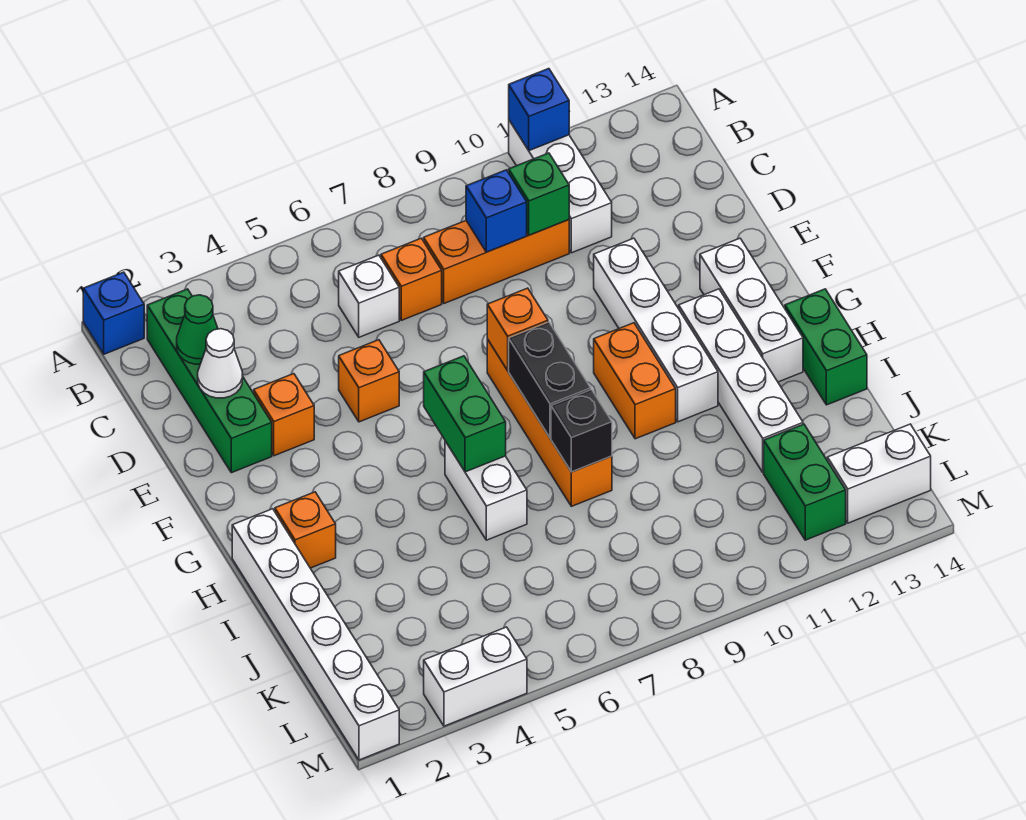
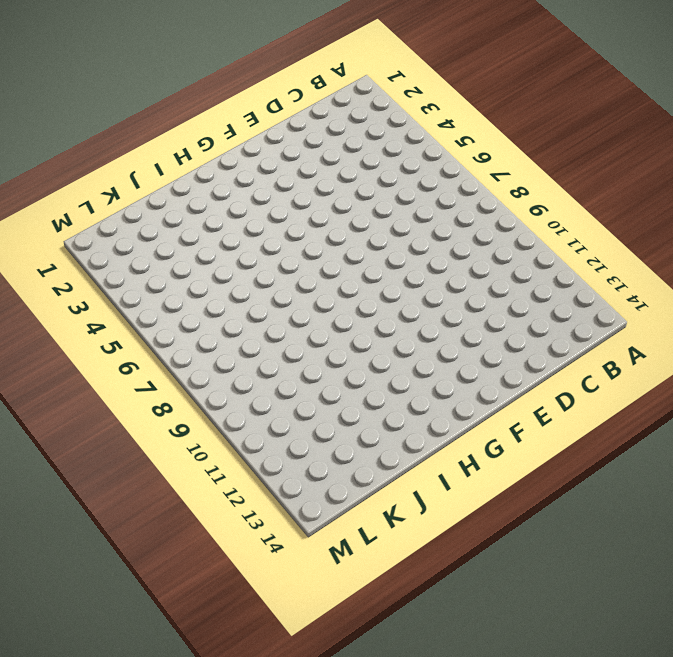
none -> blue brick A1 level 1
none -> white brick A11:C11 level 1
none -> green brick B2:E2 level 1

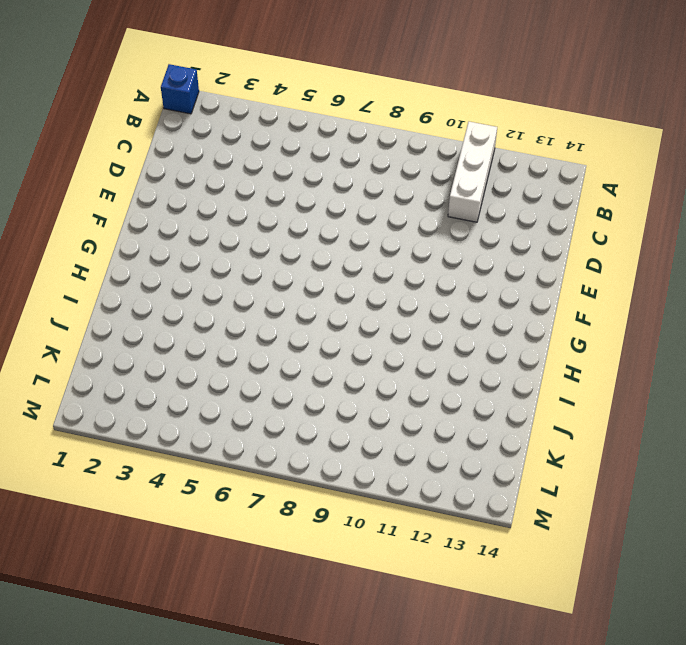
none -> green brick B2:E2 level 1
none -> white brick C6 level 1
none -> orange brick C7 level 1

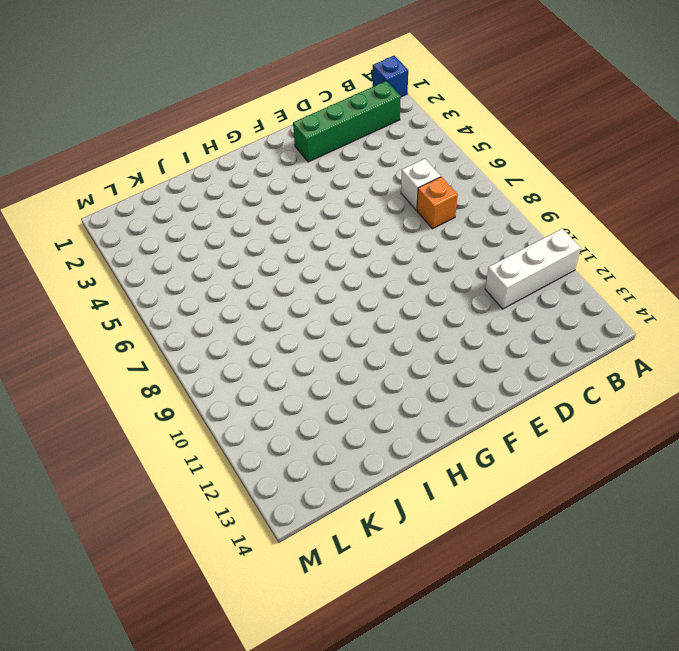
none -> orange brick C8:C10 level 1
none -> orange brick E3 level 1
none -> orange brick E5 level 1

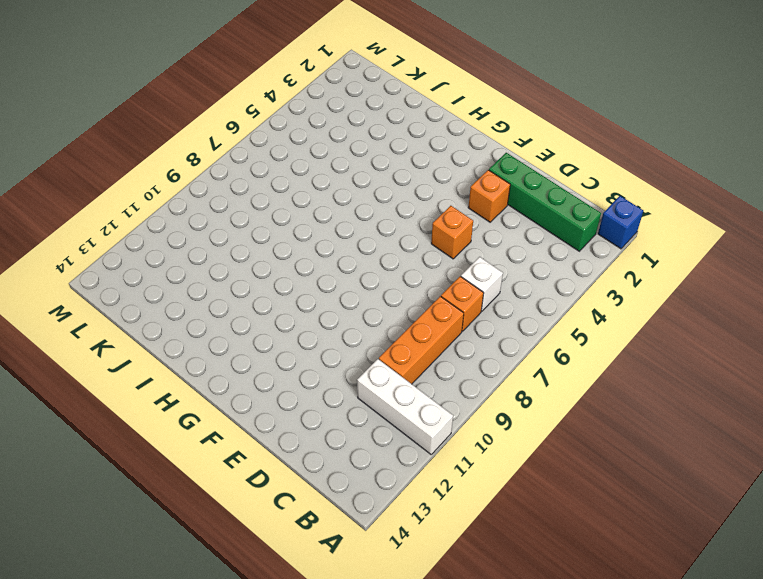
none -> white brick E11:H11 level 1
none -> orange brick F8:I8 level 1
none -> white brick F13:H13 level 1

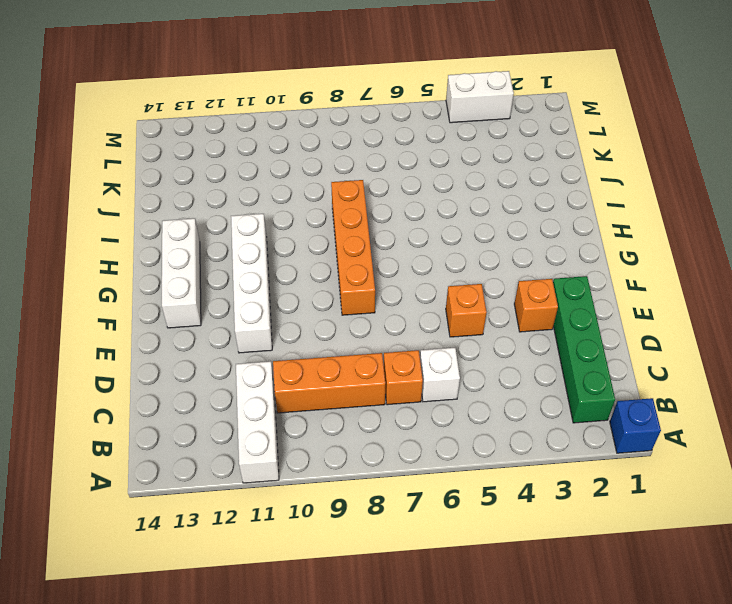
none -> orange brick G10:H10 level 1
none -> white brick G12:J12 level 1
none -> white brick H1:M1 level 1

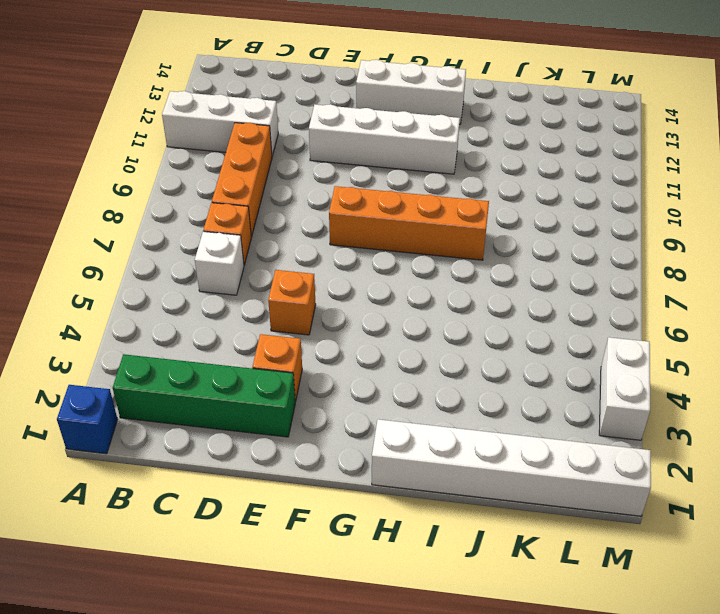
none -> orange brick G10:H10 level 1
none -> white brick G12:J12 level 1
none -> orange brick H2 level 1

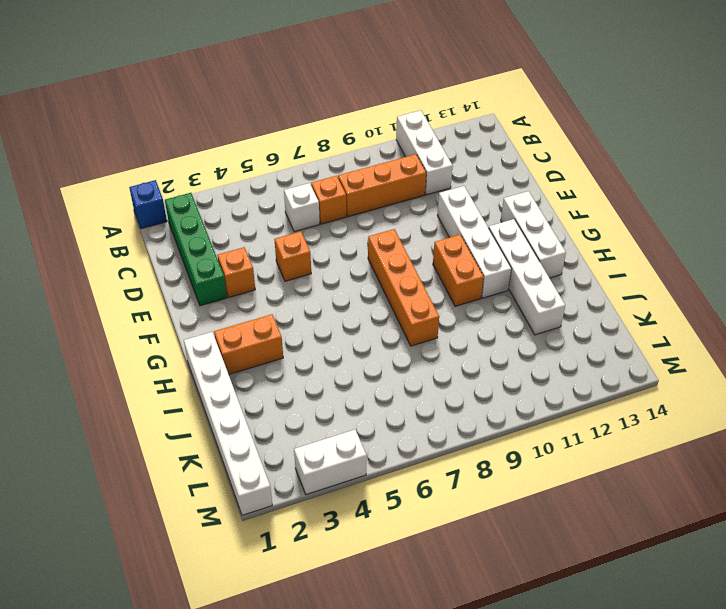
orange brick H2:H3 level 1 -> orange brick H2 level 1
none -> white brick H6:I6 level 1
none -> green brick H14:I14 level 1
none -> green brick K12:L12 level 1

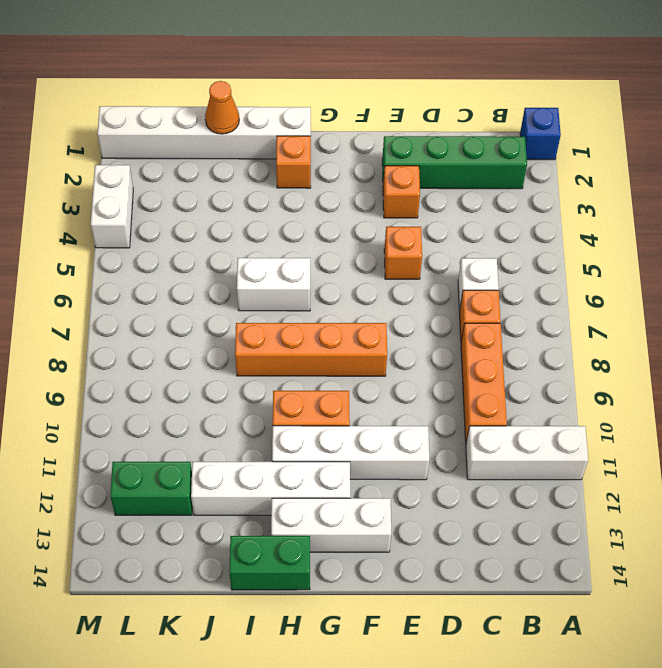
orange cone J1 level 2 -> none
none -> white brick L13:L14 level 1
none -> blue brick A11 level 2
none -> green cone C2 level 2

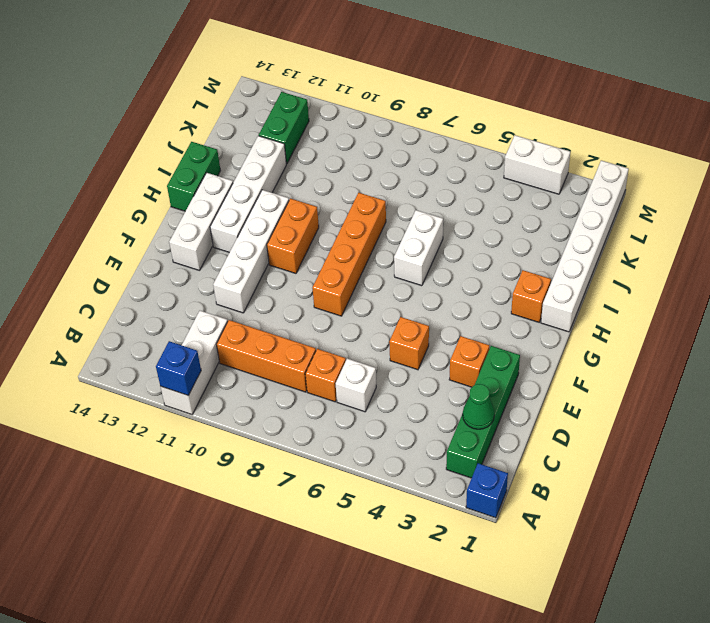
none -> white brick L13:L14 level 1
none -> blue brick C9 level 2
none -> green brick C10 level 2

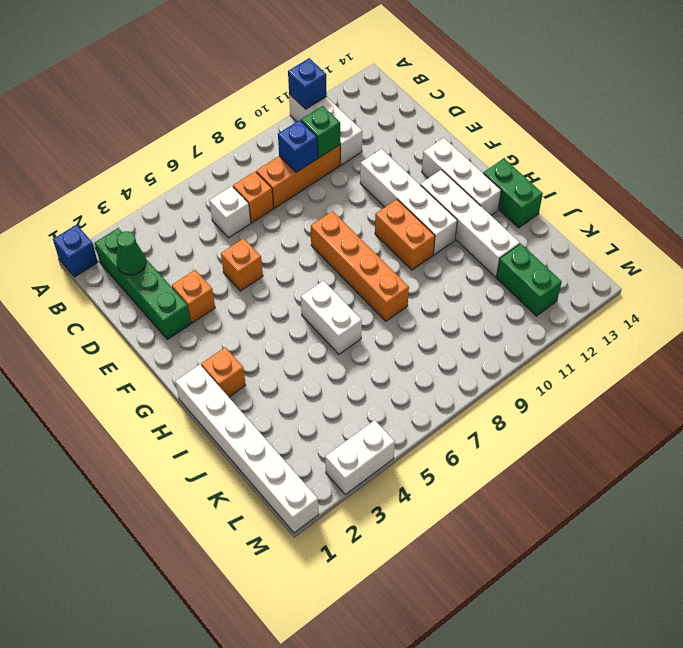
none -> white brick L13:L14 level 1
none -> white cone D2 level 2
none -> orange brick F8 level 2

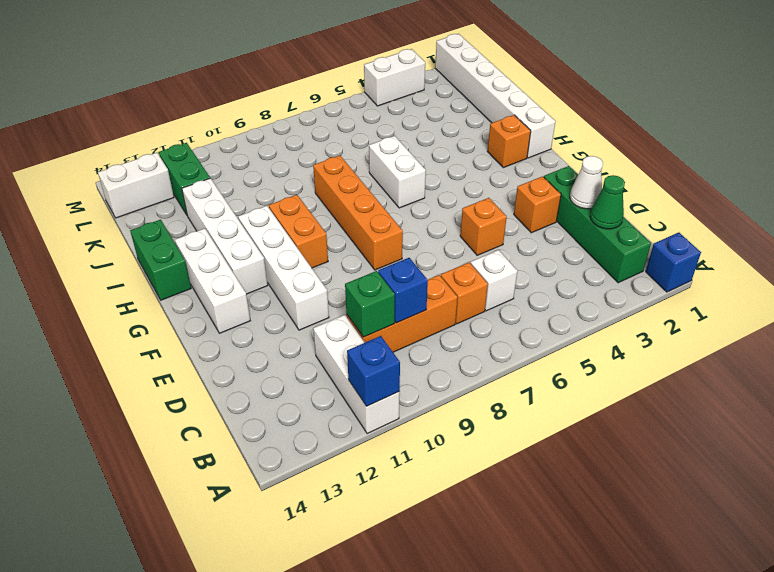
none -> orange brick F8 level 2
none -> green brick G6:H6 level 2
none -> black brick G8:H8 level 2

